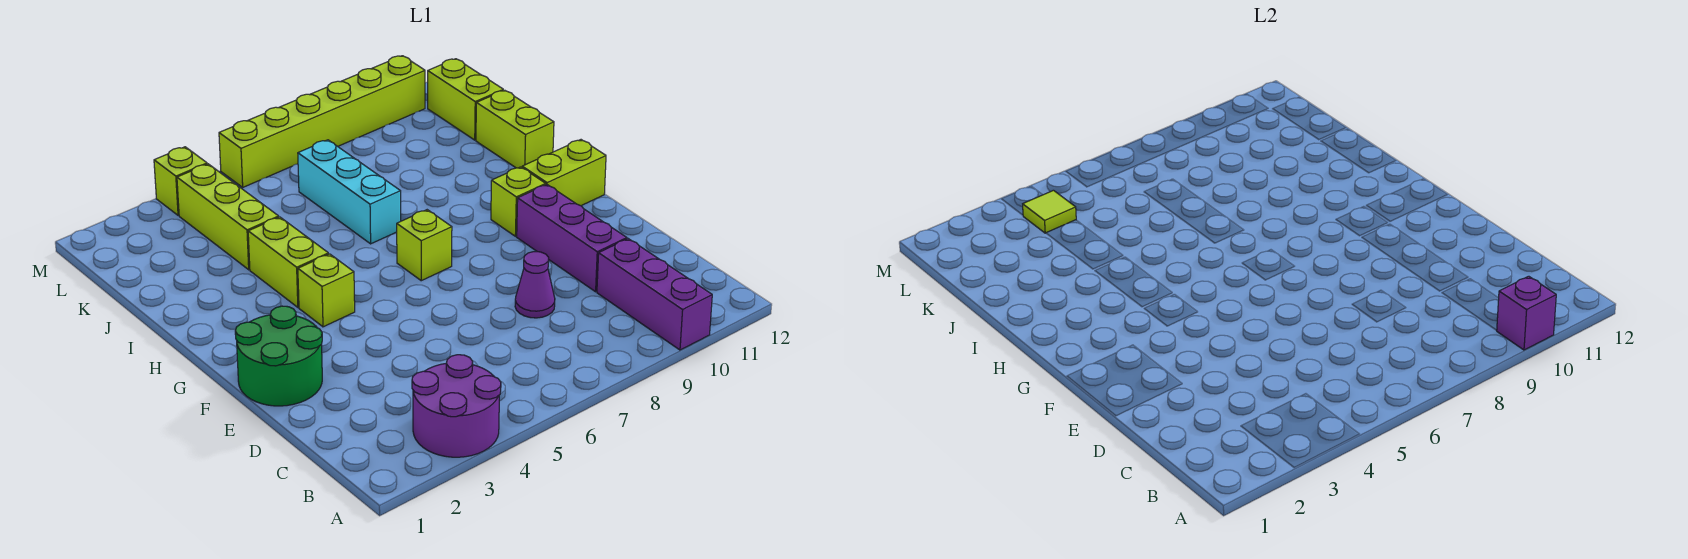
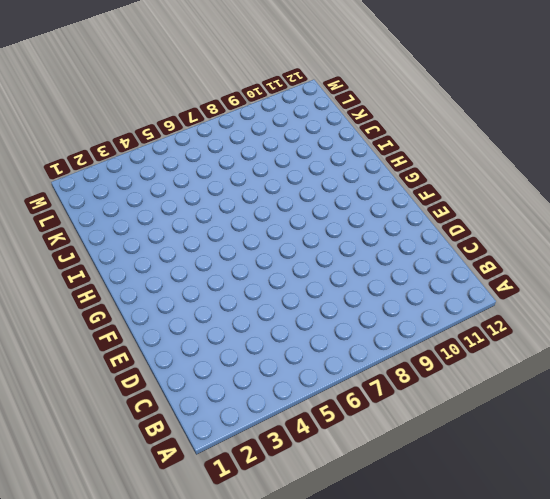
none -> purple round brick A3:B4 level 1
none -> purple brick A10:C10 level 1
none -> purple cone D8 level 1

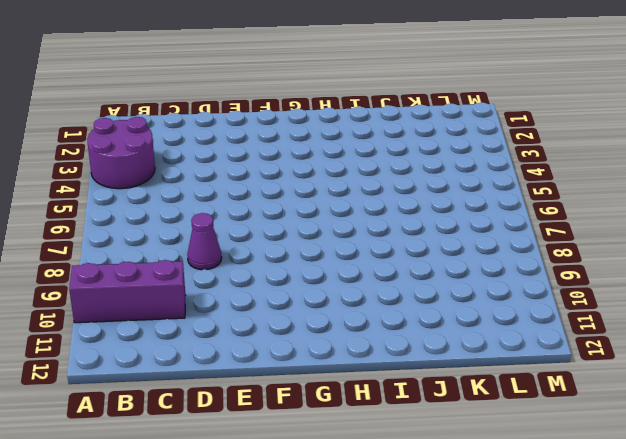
none -> purple brick D10:F10 level 1
none -> green round brick E1:F2 level 1
none -> lime brick G4 level 1

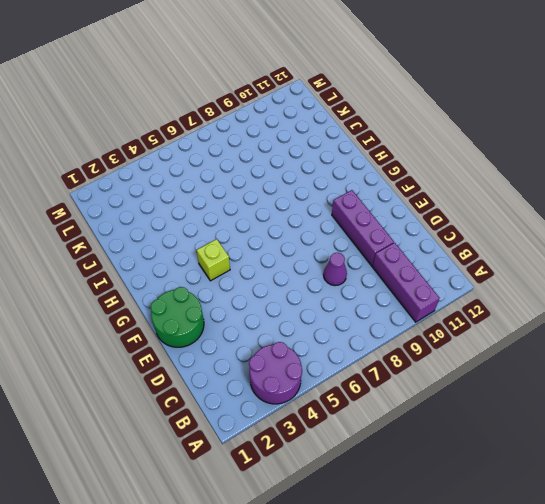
none -> lime brick G7 level 1
none -> lime brick G10 level 1
none -> lime brick G11:G12 level 1

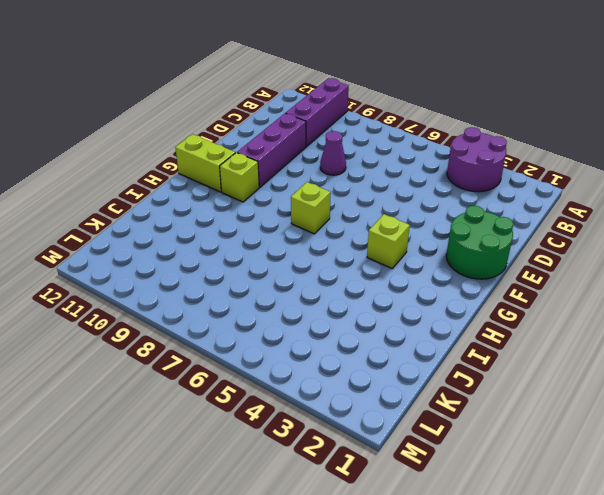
none -> lime brick H4:I4 level 1
none -> cyan brick I7:K7 level 1
none -> lime brick I12:J12 level 1

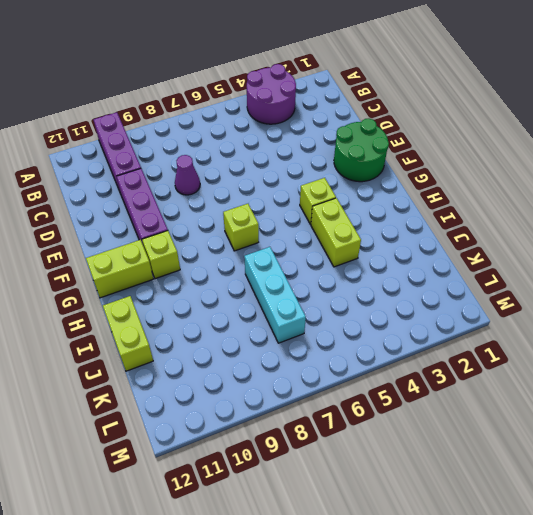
none -> lime brick J4:L4 level 1
none -> lime brick K12:L12 level 1
none -> lime brick M4 level 1

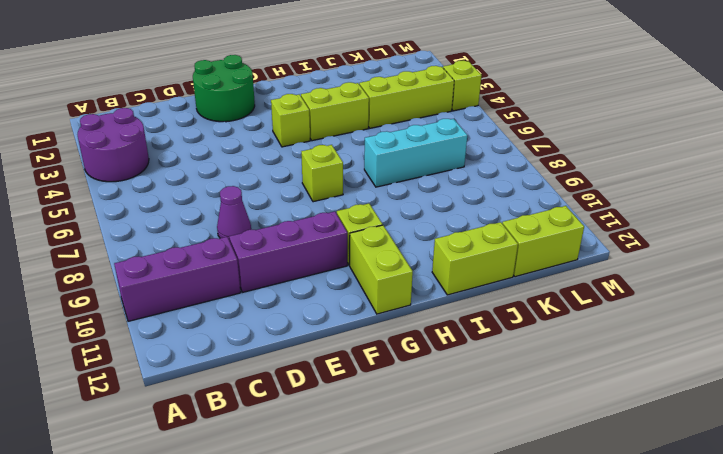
none -> lime brick M6:M11 level 1
none -> purple brick A10 level 2
none -> lime tile L4 level 2

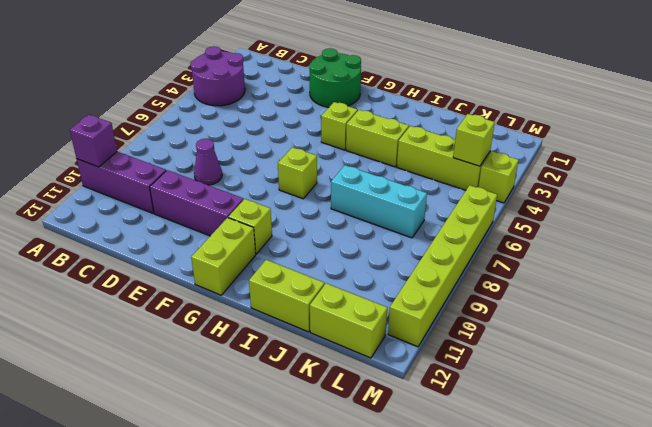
lime brick L4 level 2 -> lime tile L4 level 2

